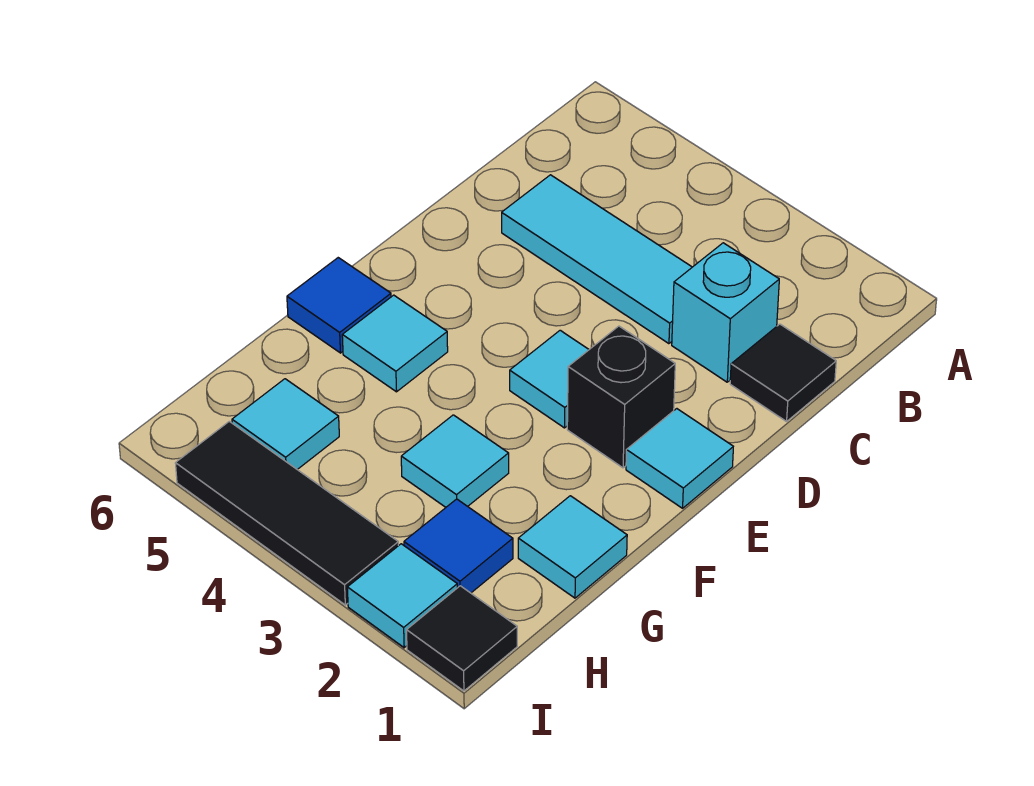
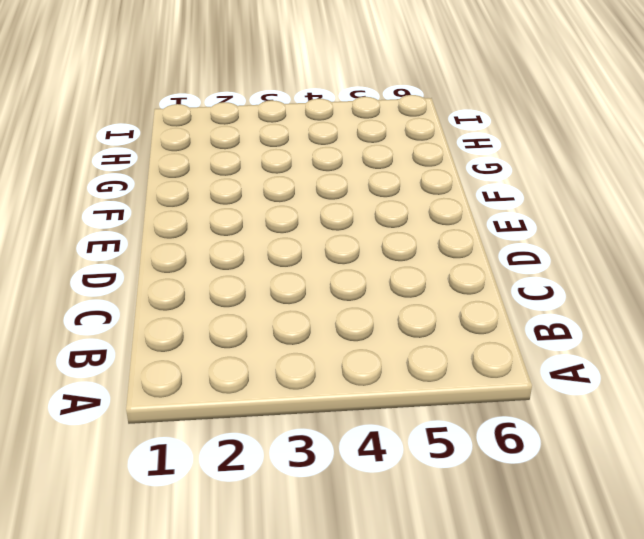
none -> black tile C1 level 1
none -> cyan brick C2 level 1
none -> cyan tile C3:C5 level 1

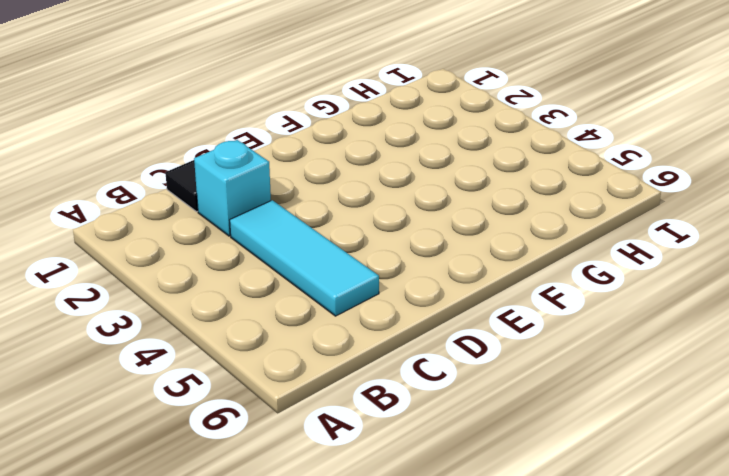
none -> cyan tile E1 level 1
none -> black brick E2 level 1
none -> cyan tile E3 level 1

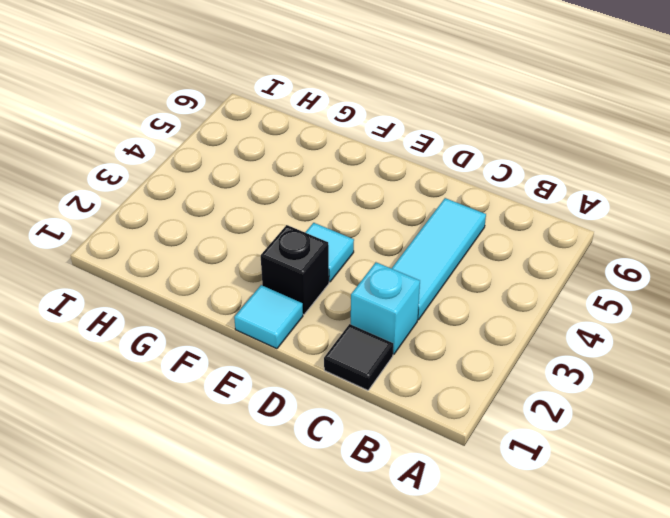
none -> cyan tile F5 level 1
none -> blue tile F6 level 1
none -> cyan tile G1 level 1

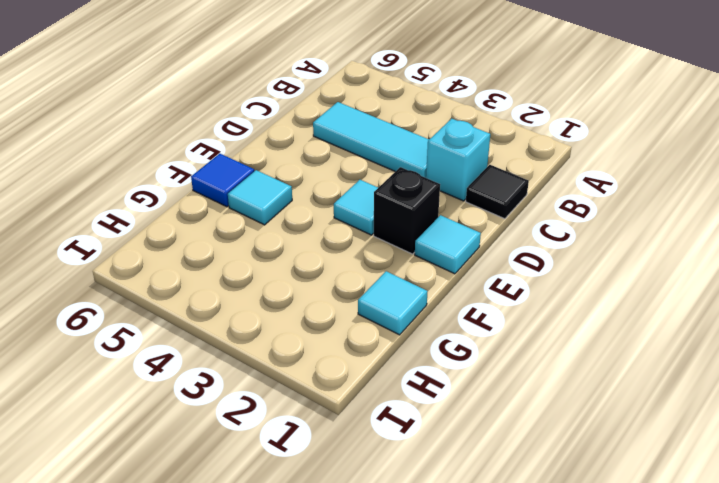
none -> cyan tile G3 level 1
none -> blue tile H2 level 1
none -> cyan tile H5 level 1

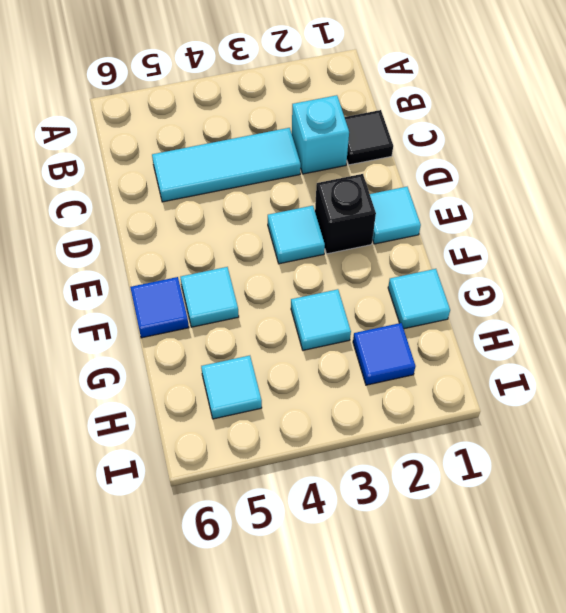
none -> black tile I1 level 1
none -> cyan tile I2 level 1
none -> black tile I3:I5 level 1

